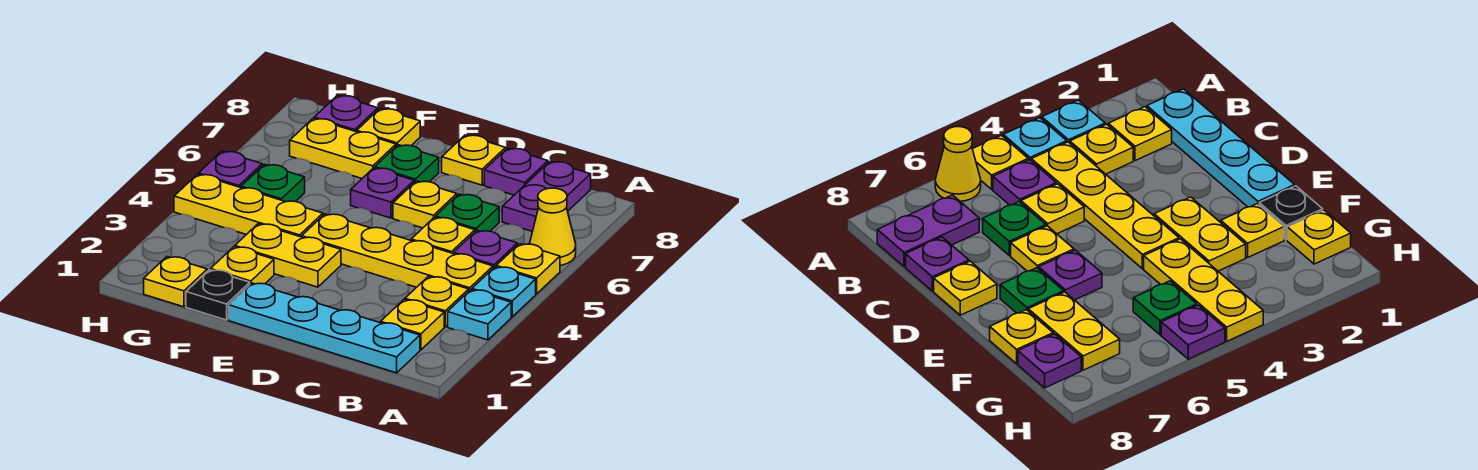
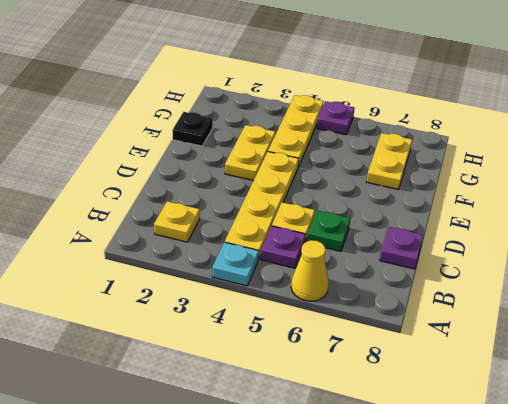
none -> cyan plate A3 level 1
none -> yellow plate A5 level 1
none -> cyan plate B1:E1 level 1

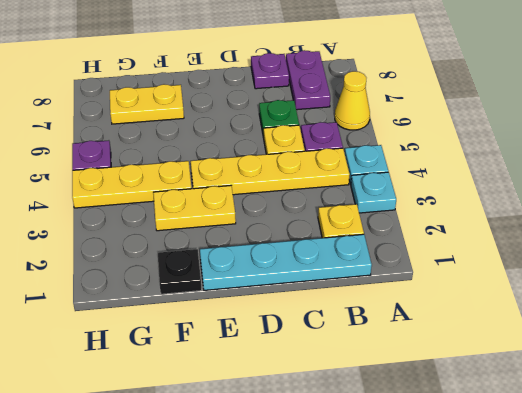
none -> yellow plate A5 level 1
none -> yellow plate B3 level 1
none -> yellow plate D6 level 1

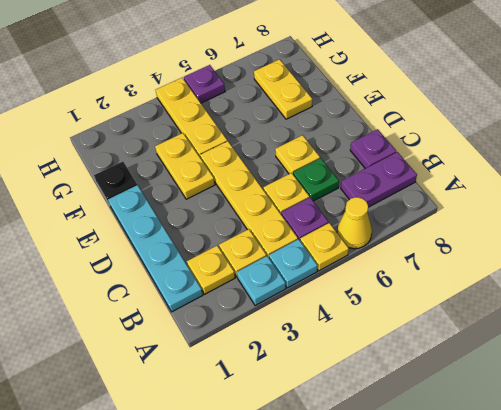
none -> yellow plate D8 level 1
none -> purple plate E6 level 1
none -> green plate E7 level 1

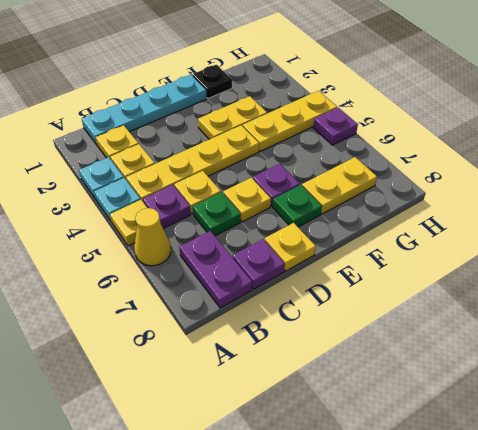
none -> yellow plate F2 level 1
none -> yellow plate F8 level 1
none -> yellow plate G1 level 1

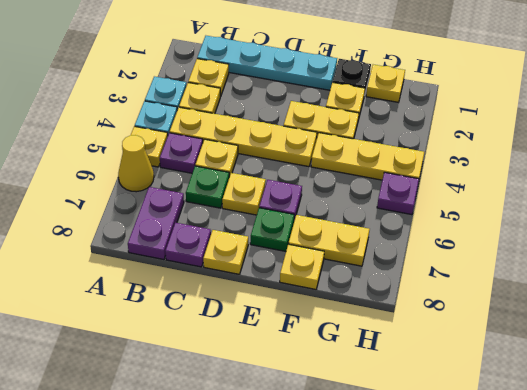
none -> green plate G5 level 1
none -> purple plate G8 level 1

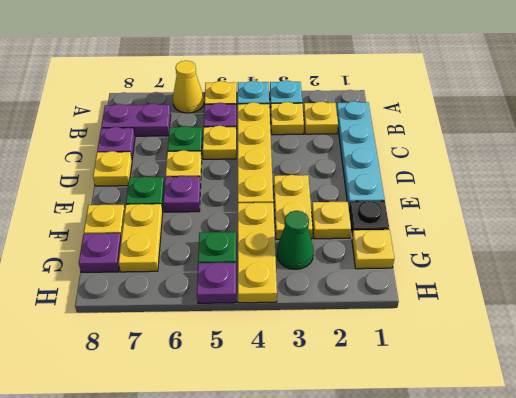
green cone G3 level 1 -> none

